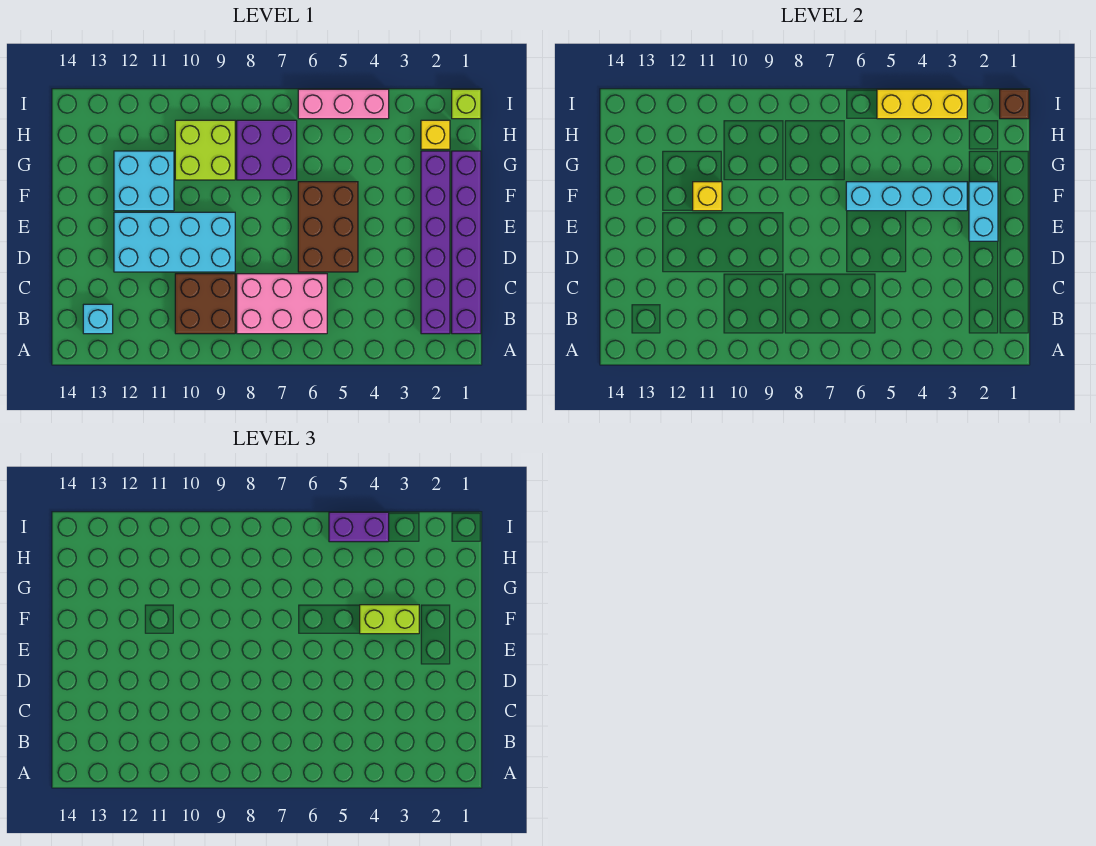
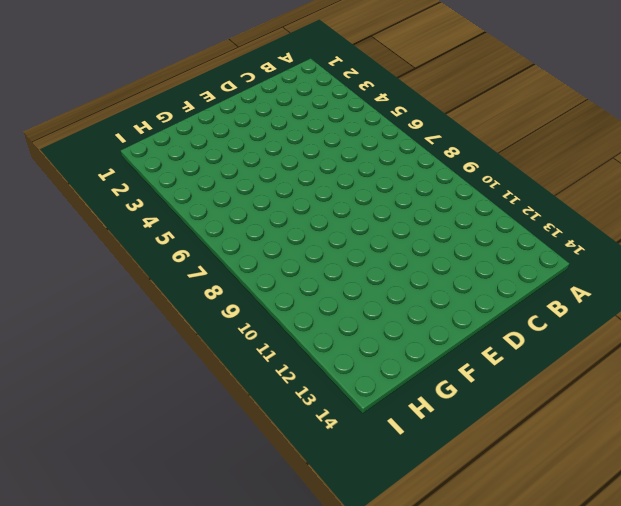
none -> purple brick B1:G1 level 1
none -> purple brick B2:G2 level 1
none -> pink brick B6:C8 level 1

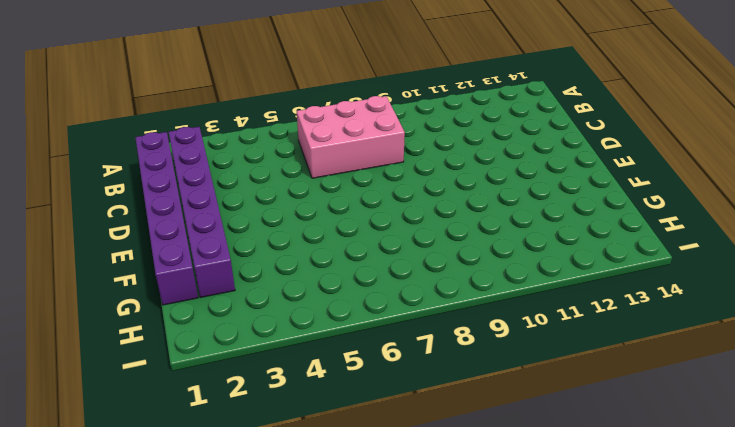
none -> brown brick B9:C10 level 1
none -> cyan brick B13 level 1
none -> brown brick D5:F6 level 1

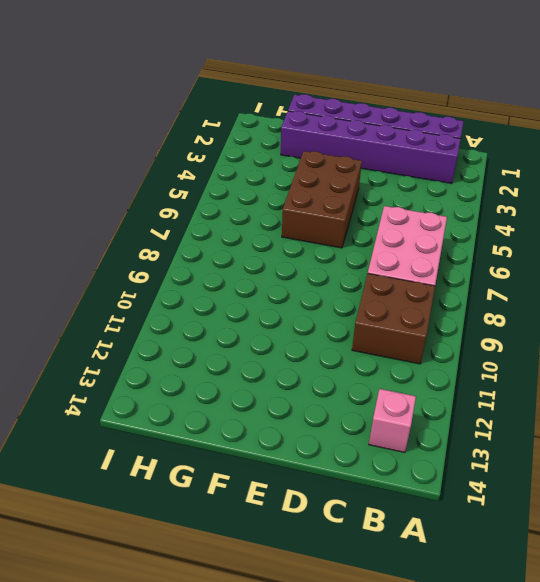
pink brick B13 level 1 -> cyan brick B13 level 1
brown brick E4:F6 level 1 -> brown brick D5:F6 level 1
none -> cyan brick D9:E12 level 1
none -> cyan brick F11:G12 level 1
none -> purple brick G7:H8 level 1

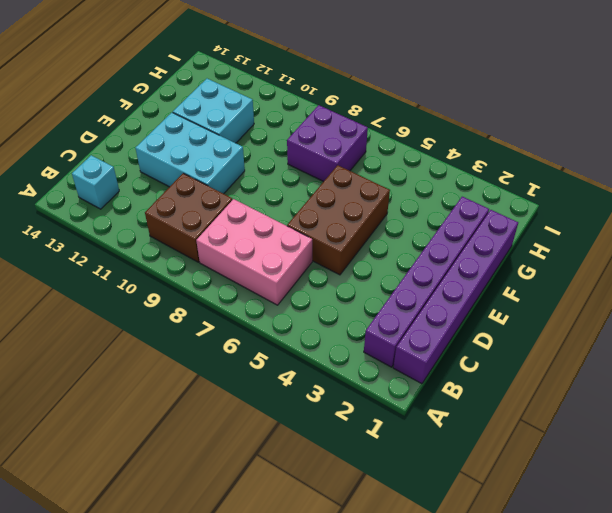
cyan brick D10:E12 level 1 -> cyan brick D9:E12 level 1
none -> lime brick G9:H10 level 1
none -> yellow brick H2 level 1
none -> lime brick I1 level 1

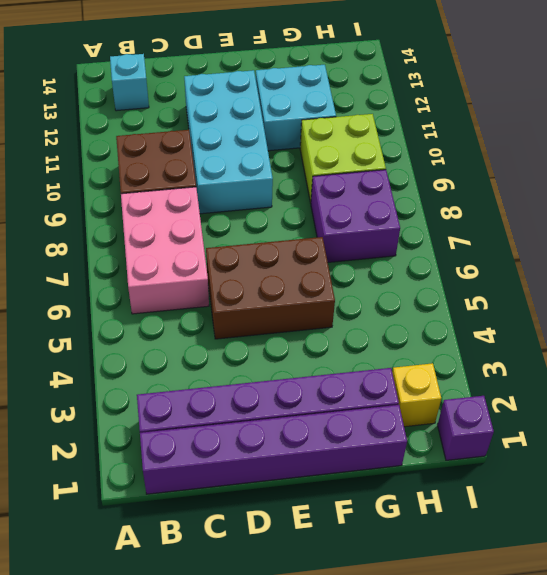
purple brick I1 level 1 -> lime brick I1 level 1
none -> pink brick I4:I6 level 1
none -> cyan brick E2:F2 level 2
none -> cyan brick F3:F6 level 2

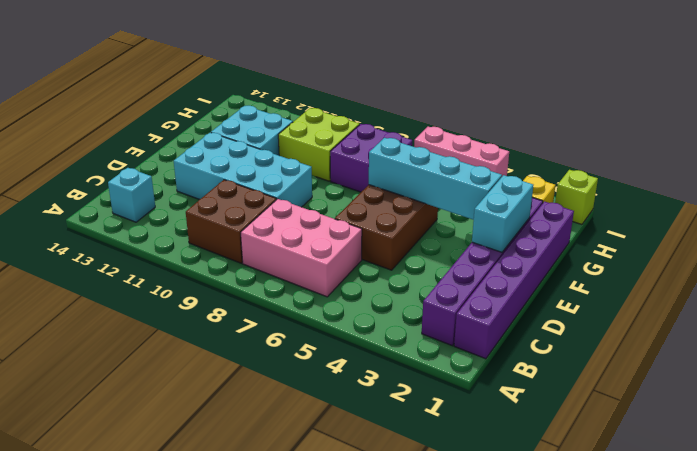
none -> yellow brick F11 level 2
none -> brown brick I1 level 2
none -> yellow brick I3:I5 level 2

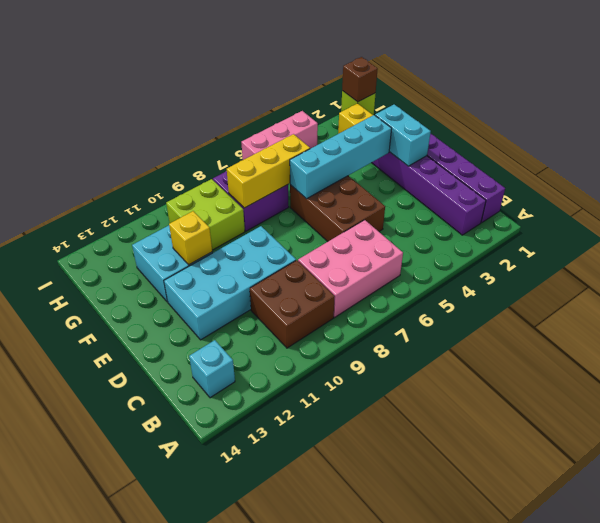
yellow brick G6:G8 level 2 -> yellow brick I3:I5 level 2
none -> lime brick F3:F4 level 3
none -> purple brick I4:I5 level 3

